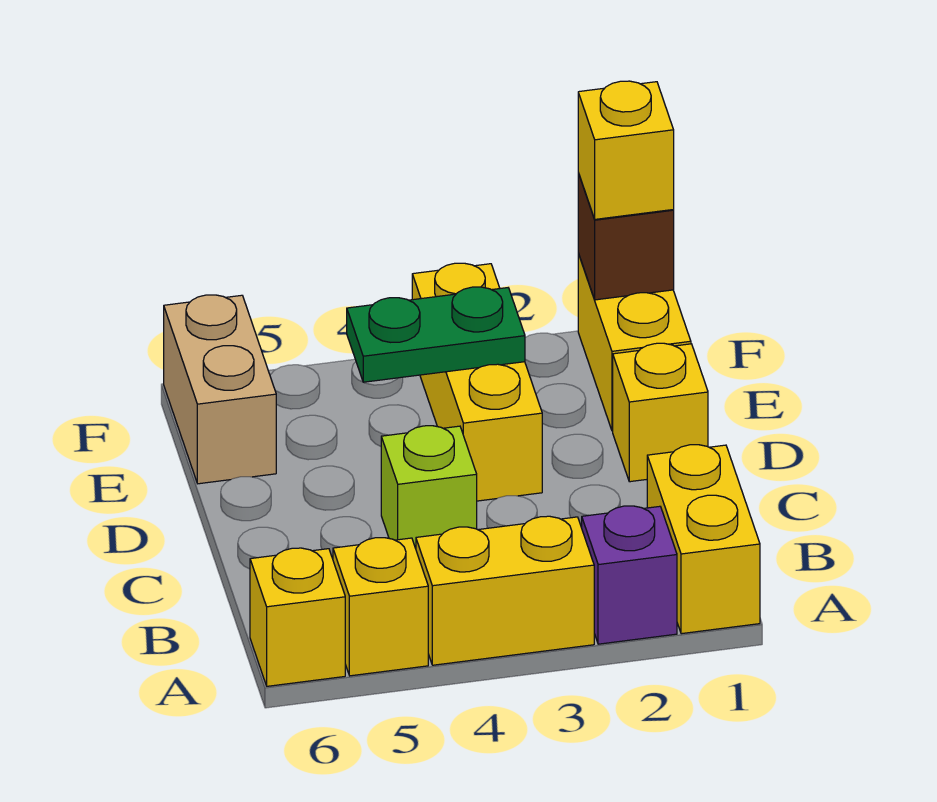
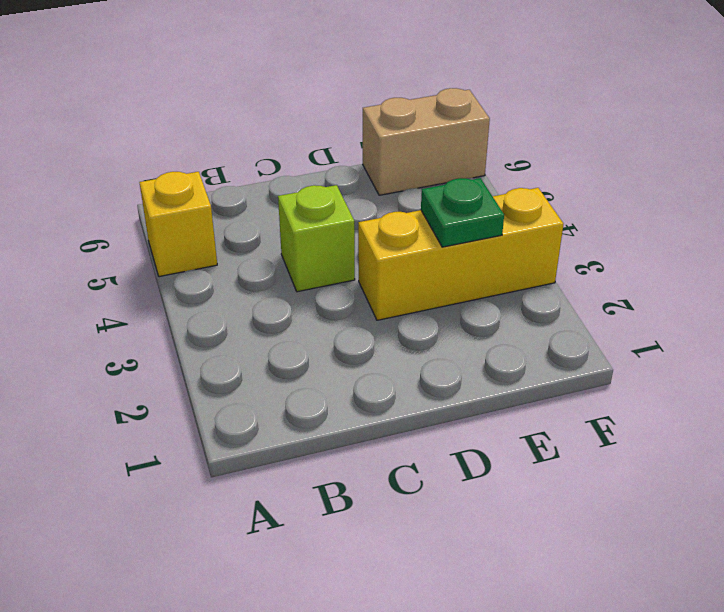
green plate E3 level 2 -> green plate E3:E4 level 2
none -> yellow brick A1:B1 level 1
none -> purple brick A2 level 1
none -> yellow brick A3:A4 level 1

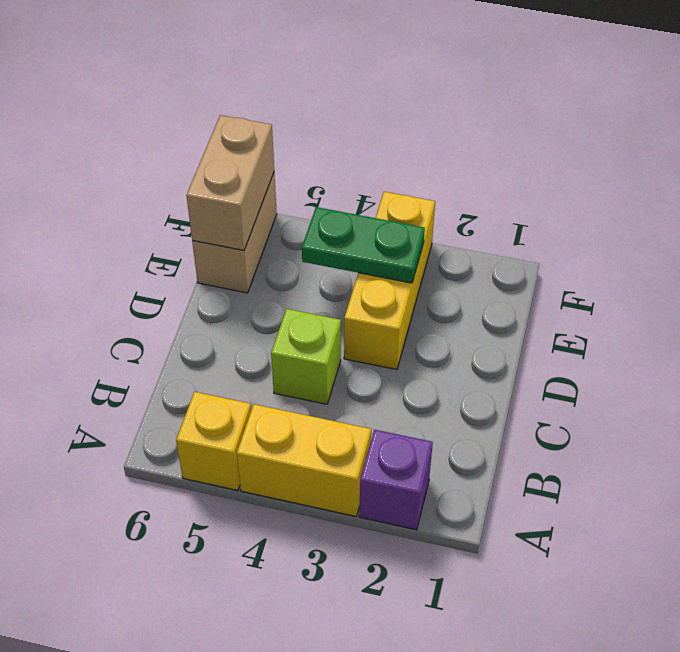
tan brick E6:F6 level 2 -> none
none -> yellow brick A1:B1 level 1
none -> yellow brick A6 level 1
none -> yellow brick D1 level 1

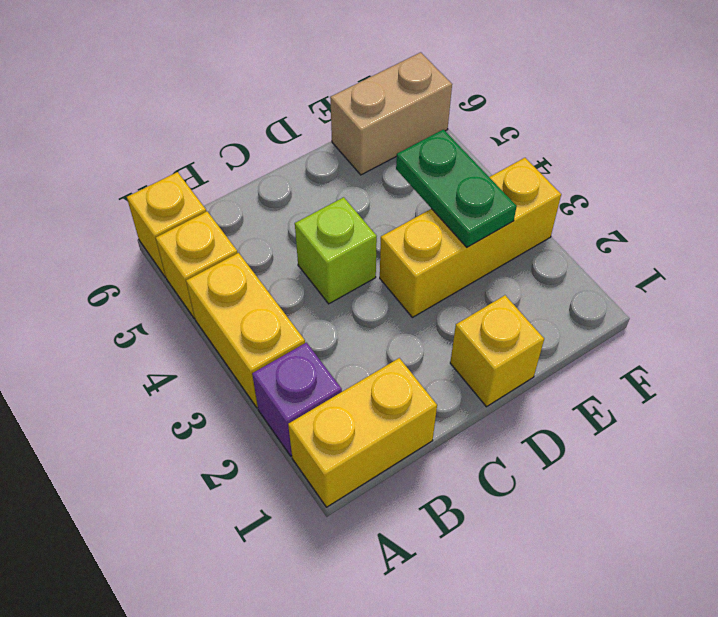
none -> yellow brick E1:F1 level 1
none -> brown brick F1 level 2
none -> yellow brick F1 level 3

